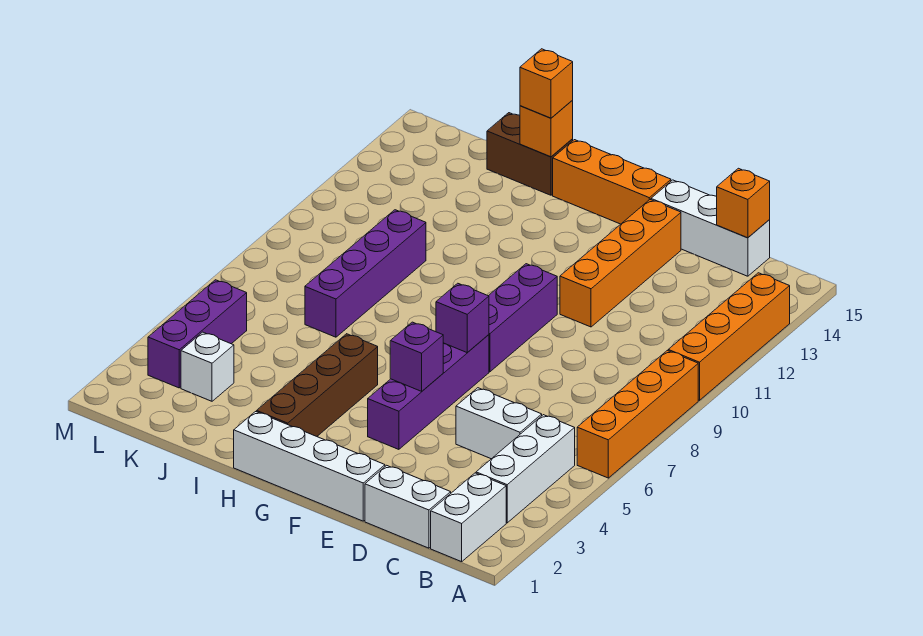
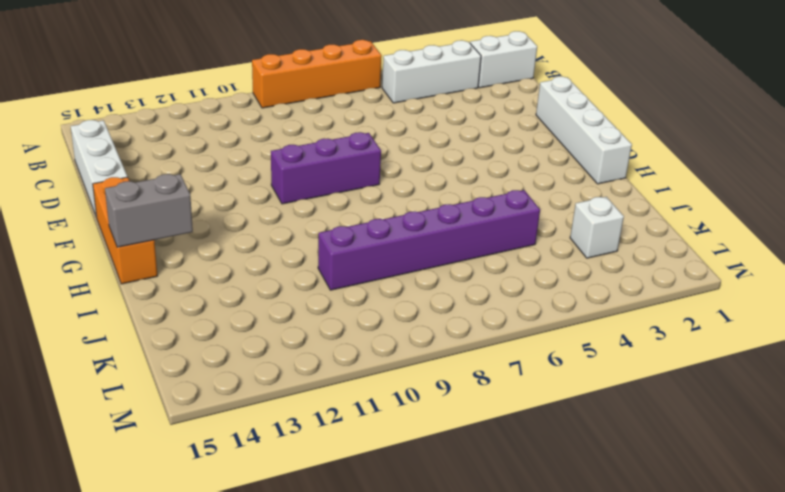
grey brick H14:H15 level 2 -> none
purple brick J5:J10 level 1 -> purple brick J7:J10 level 1
none -> orange brick A10:A13 level 1
none -> white brick C1:D1 level 1
none -> white brick C5:D5 level 1

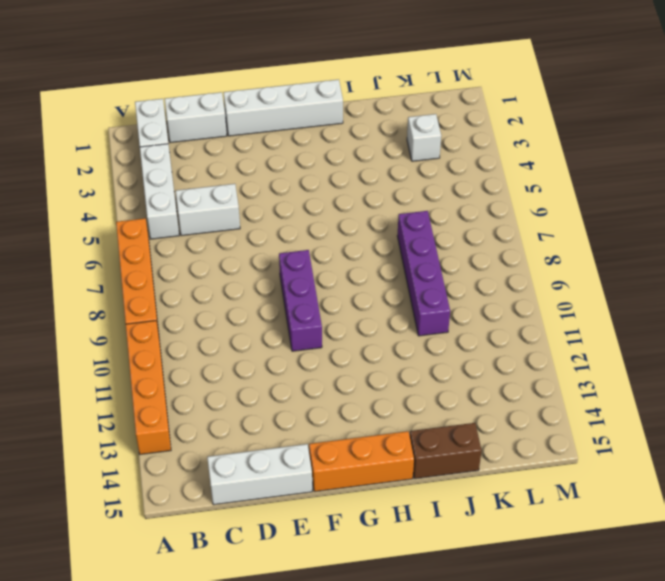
none -> orange brick E11:E14 level 1
none -> purple brick F4:F7 level 1
none -> brown brick H2:H5 level 1

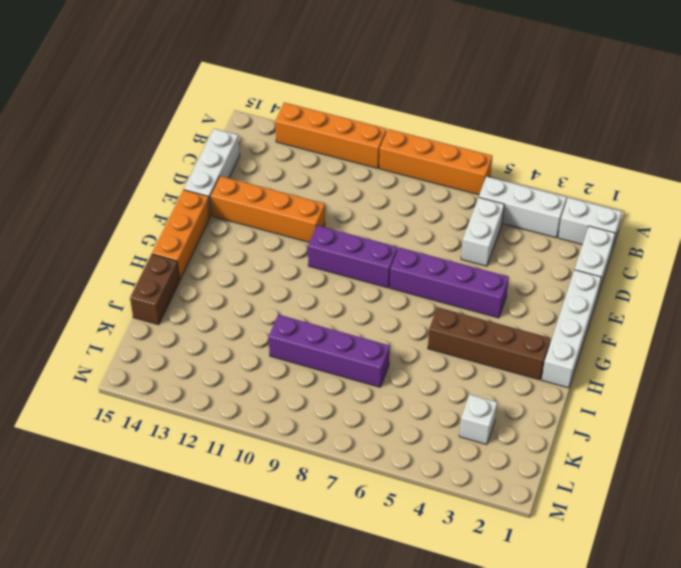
none -> purple brick L3:L5 level 1
none -> orange brick C15 level 2
none -> purple brick F5 level 2

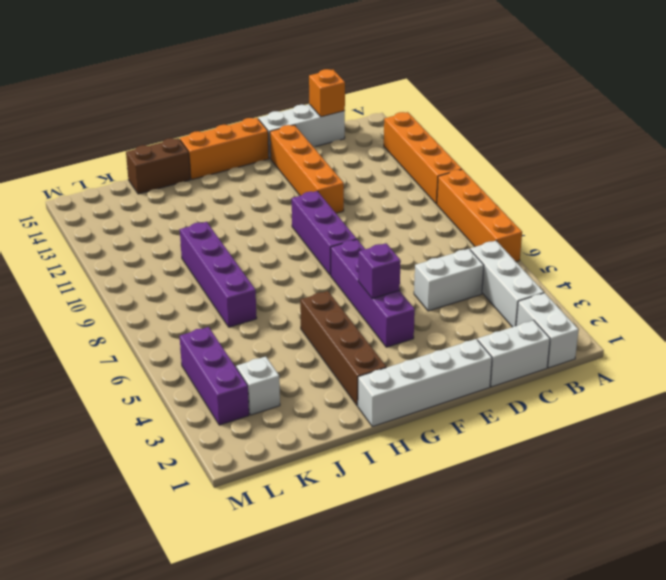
none -> purple brick F7 level 2
none -> orange brick I15 level 2
none -> orange brick I15 level 3

